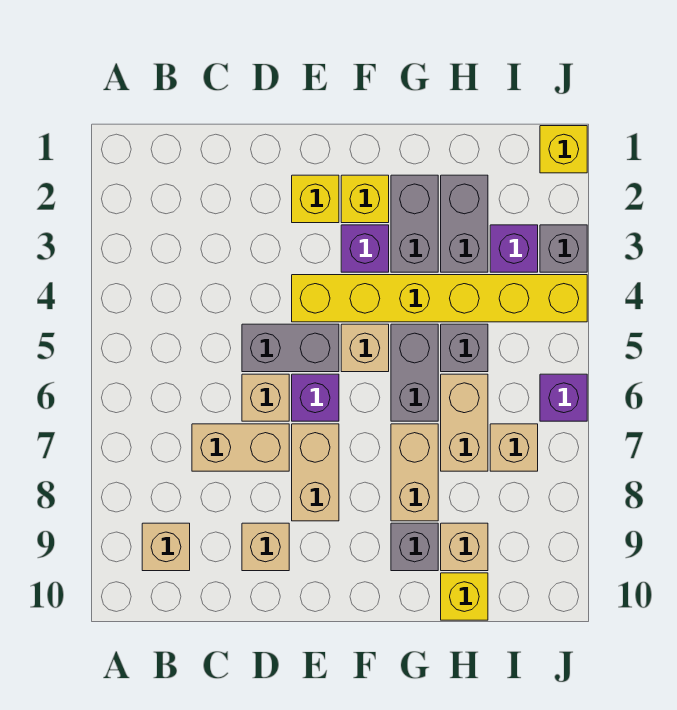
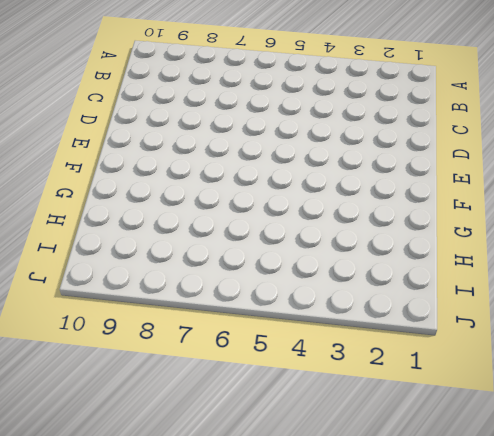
none -> tan brick B9 level 1
none -> tan brick C7:D7 level 1
none -> grey brick D5:E5 level 1

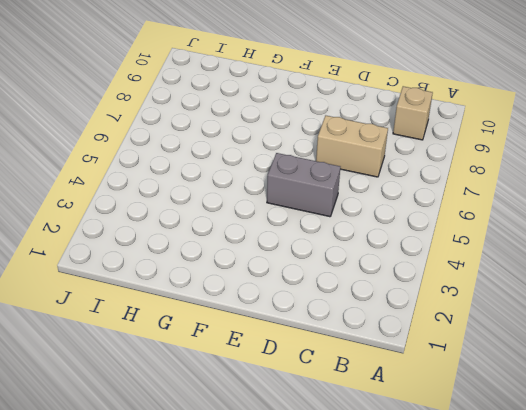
none -> tan brick D6 level 1
none -> tan brick D9 level 1
none -> yellow brick E2 level 1

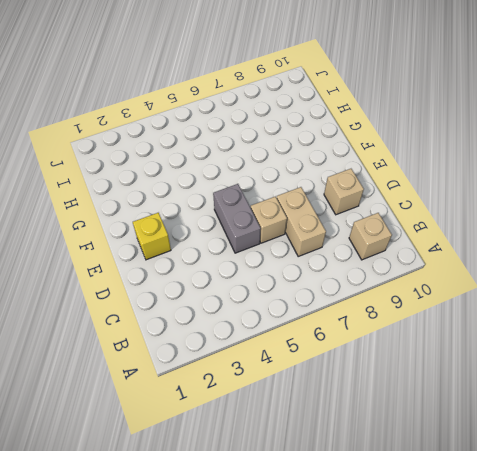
none -> yellow brick E4:J4 level 1
none -> purple brick E6 level 1
none -> tan brick E7:E8 level 1

